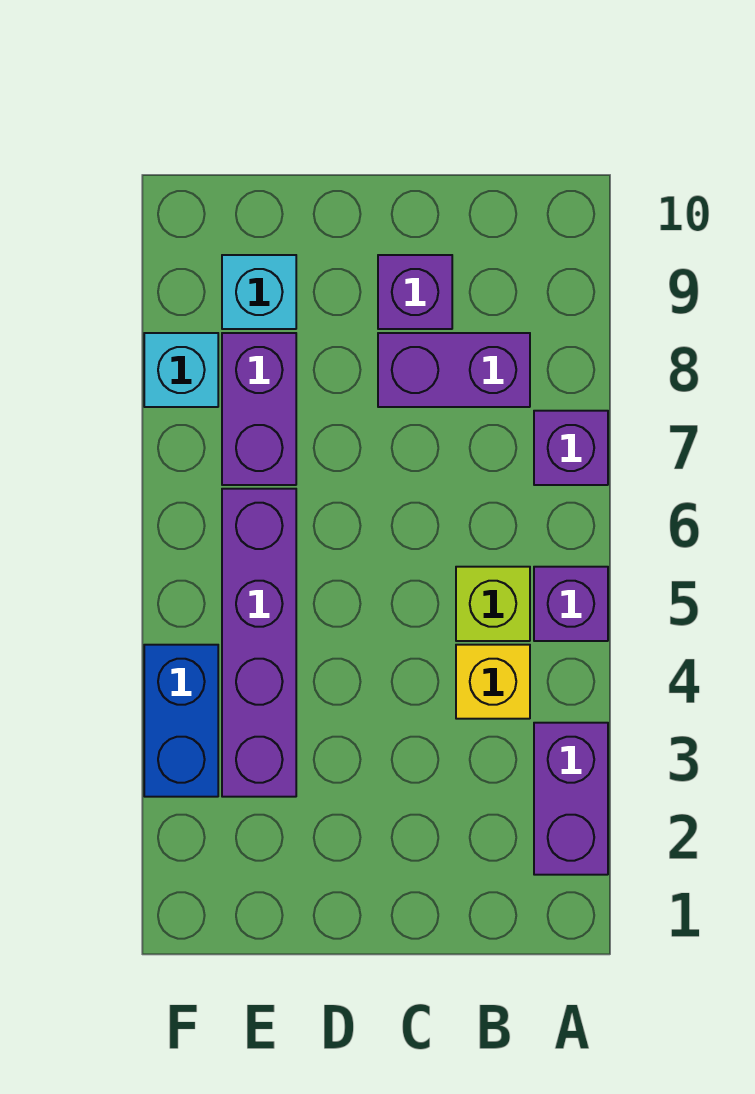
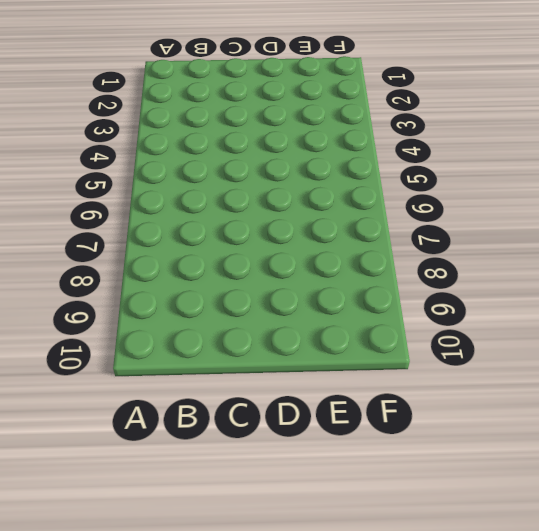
none -> purple brick A2:A3 level 1
none -> purple brick A5 level 1
none -> purple brick A7 level 1

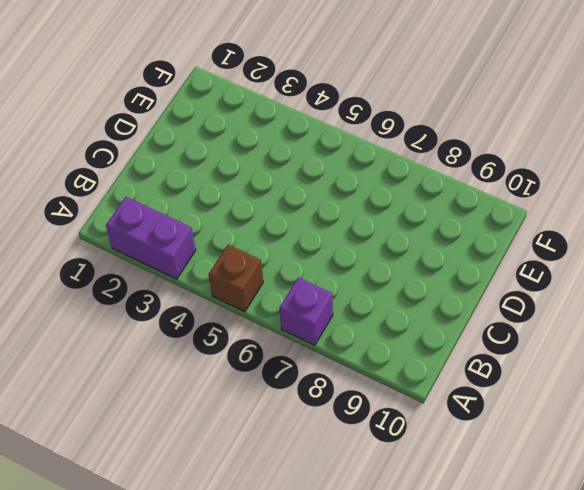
brown brick A5 level 1 -> purple brick A5 level 1
none -> yellow brick B4 level 1
none -> lime brick B5 level 1
none -> purple brick B8:C8 level 1

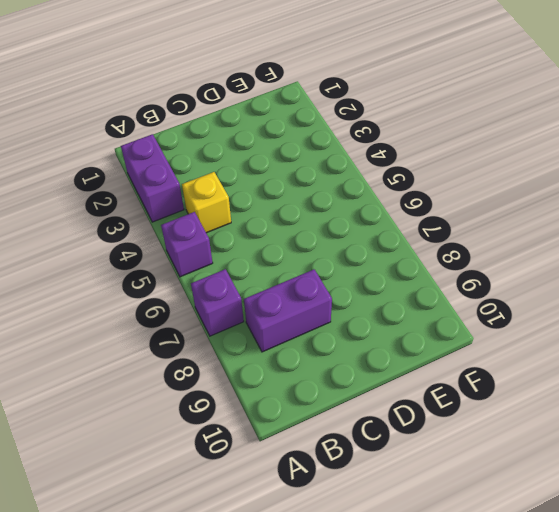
none -> lime brick B5 level 1
none -> purple brick C9 level 1
none -> purple brick E3:E6 level 1

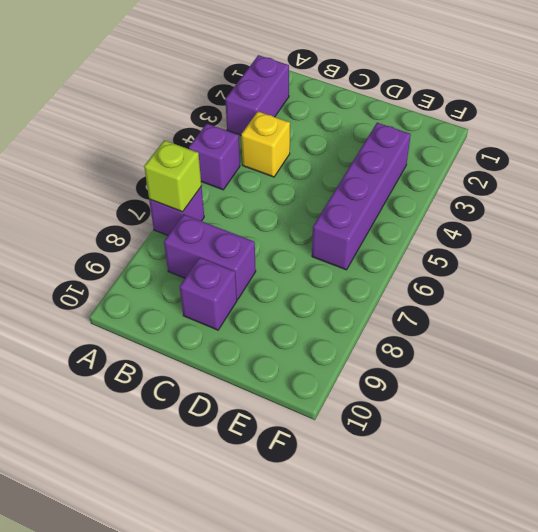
lime brick A7 level 2 -> lime brick B5 level 1
none -> purple brick E7:E8 level 1
none -> cyan brick E9 level 1
none -> blue brick F3:F4 level 1

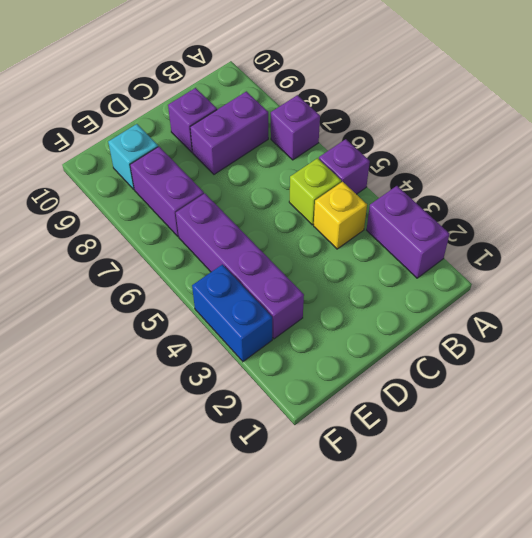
none -> cyan brick F8 level 1

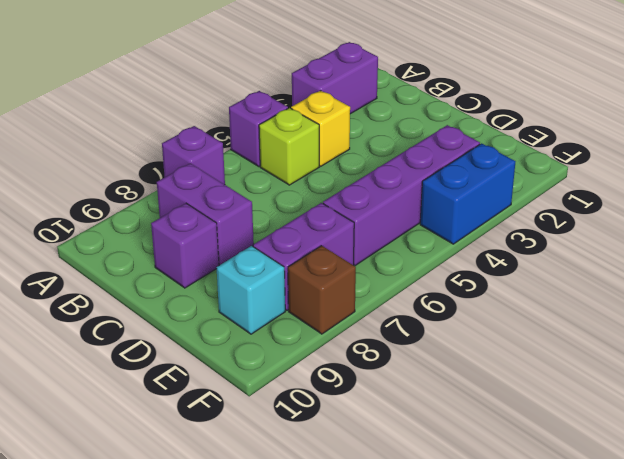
brown brick F8 level 1 -> cyan brick F8 level 1

